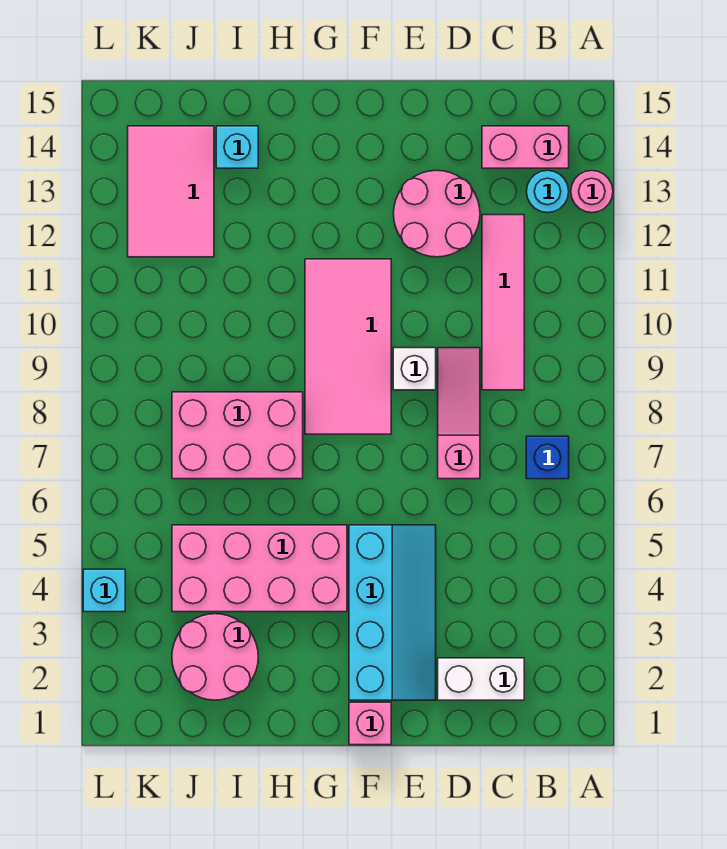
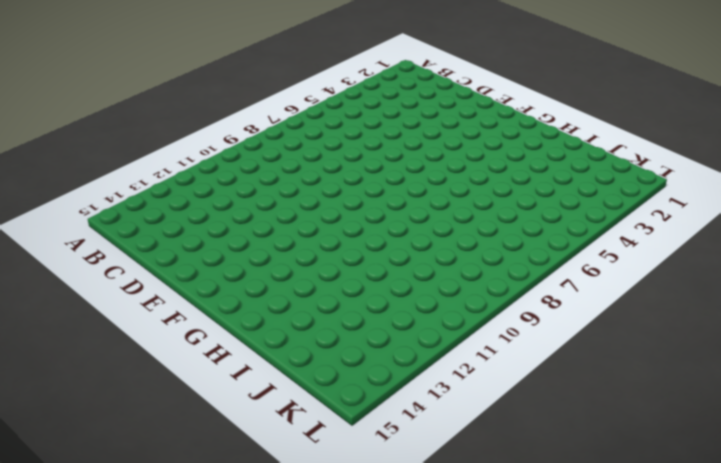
none -> pink round brick A13 level 1
none -> blue brick B7 level 1
none -> cyan round brick B13 level 1

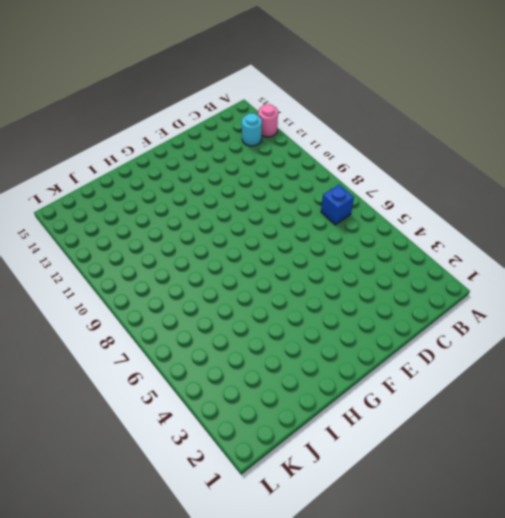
none -> pink brick B14:C14 level 1
none -> white brick C2:D2 level 1
none -> pink tile C9:C12 level 1

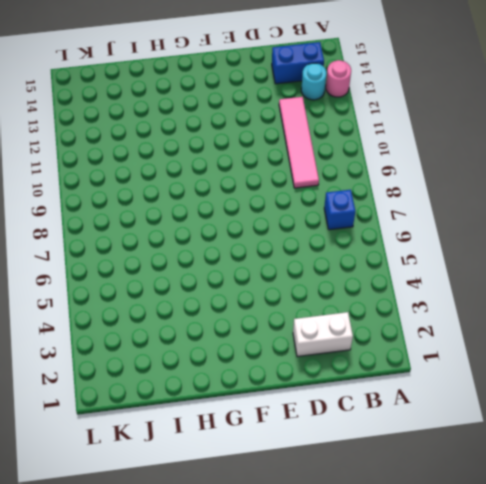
blue brick B14:C14 level 1 -> pink brick B14:C14 level 1
none -> pink slope D7:D9 level 1 top 7
none -> pink round brick D12:E13 level 1
none -> cyan slope E2:F5 level 1 top F

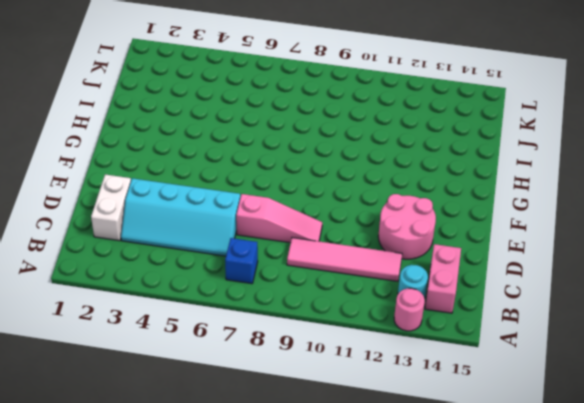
cyan slope C3:D6 level 1 top D -> cyan slope E2:F5 level 1 top F
none -> white brick E9 level 1
none -> pink brick F1 level 1
none -> pink tile F8:G11 level 1

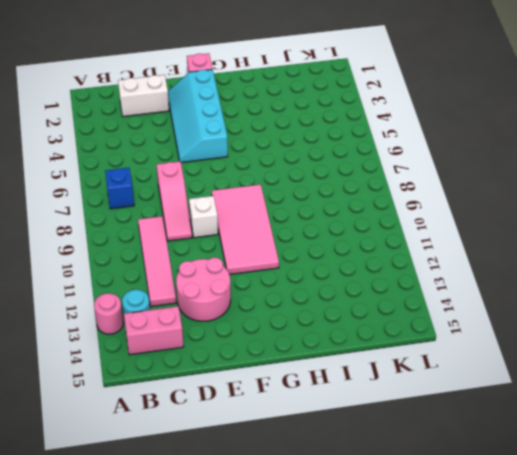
none -> pink brick G4:J5 level 1
none -> pink brick H7:J8 level 1
none -> pink round brick I2:J3 level 1

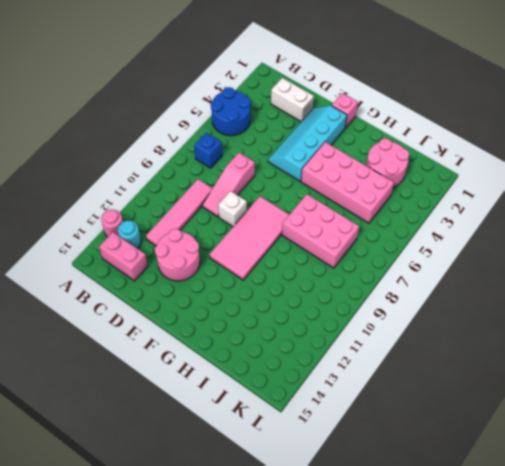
blue round brick A4:B5 level 1 -> none
none -> cyan brick I14 level 1
none -> pink tile J12:K14 level 1
none -> cyan brick L4 level 1

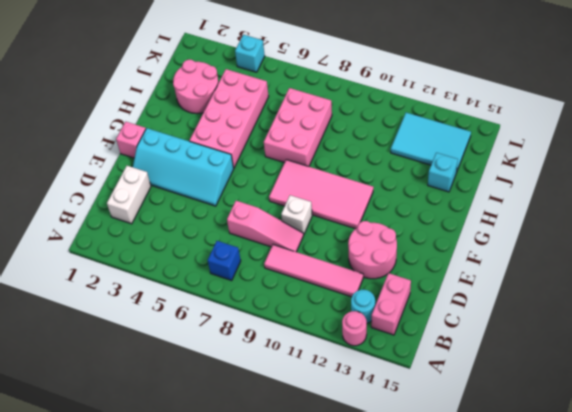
cyan tile J12:K14 level 1 -> pink tile J12:K14 level 1

